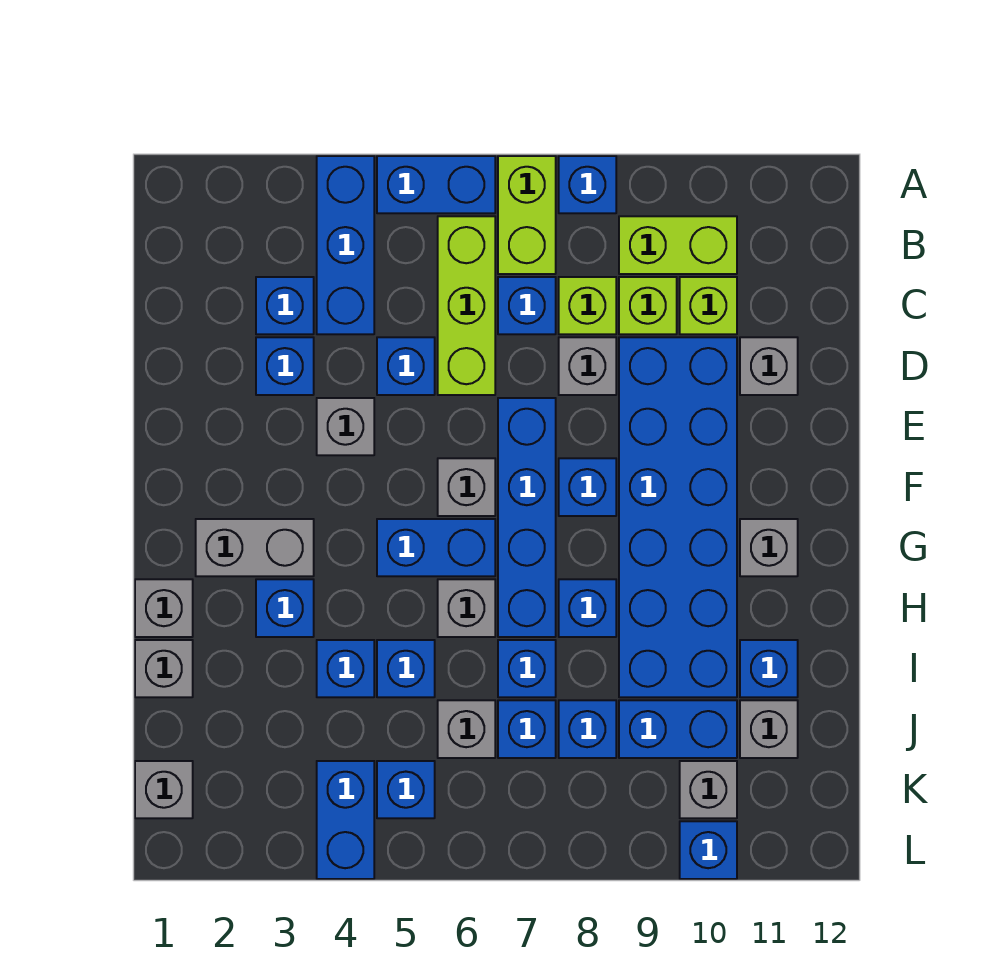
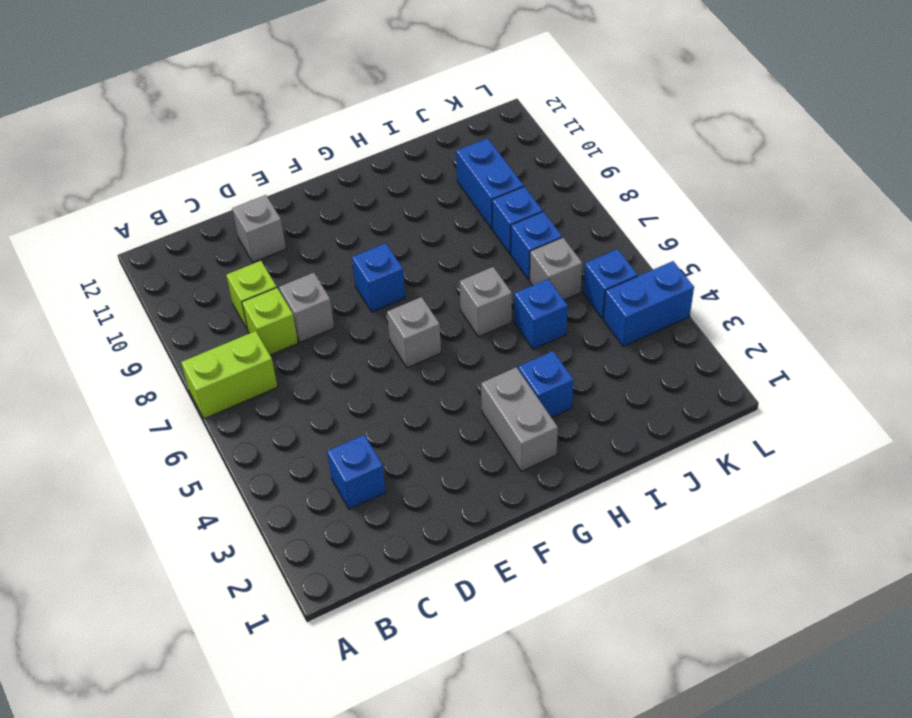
none -> blue brick A4:C4 level 1
none -> blue brick A5:A6 level 1
none -> blue brick A8 level 1
none -> lime brick B6:D6 level 1

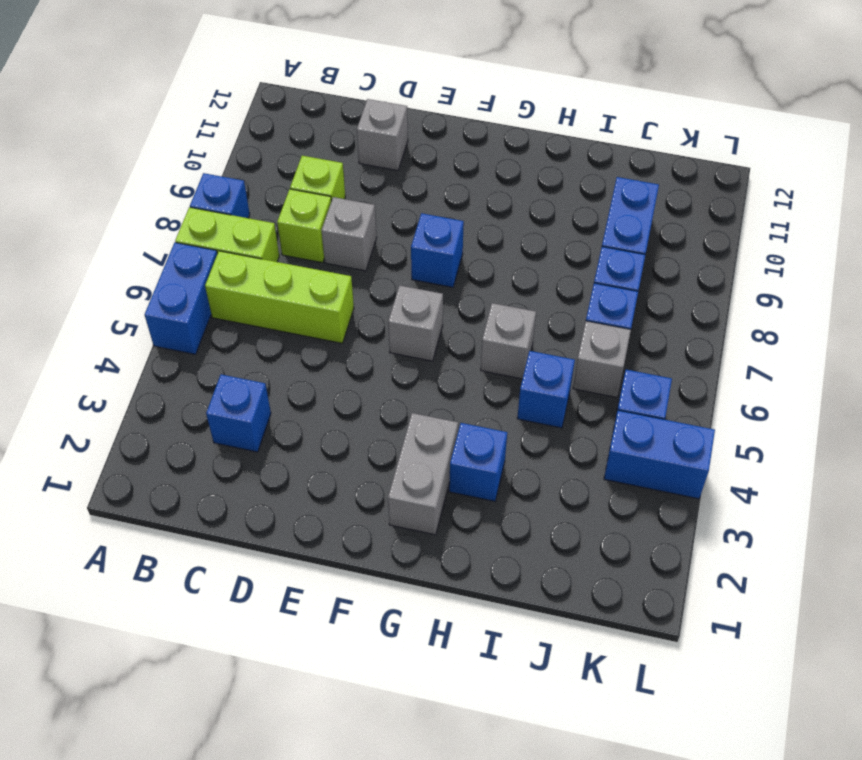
none -> blue brick A4:C4 level 1
none -> lime brick B9:B10 level 1
none -> blue brick C7 level 1
none -> lime brick C10 level 1

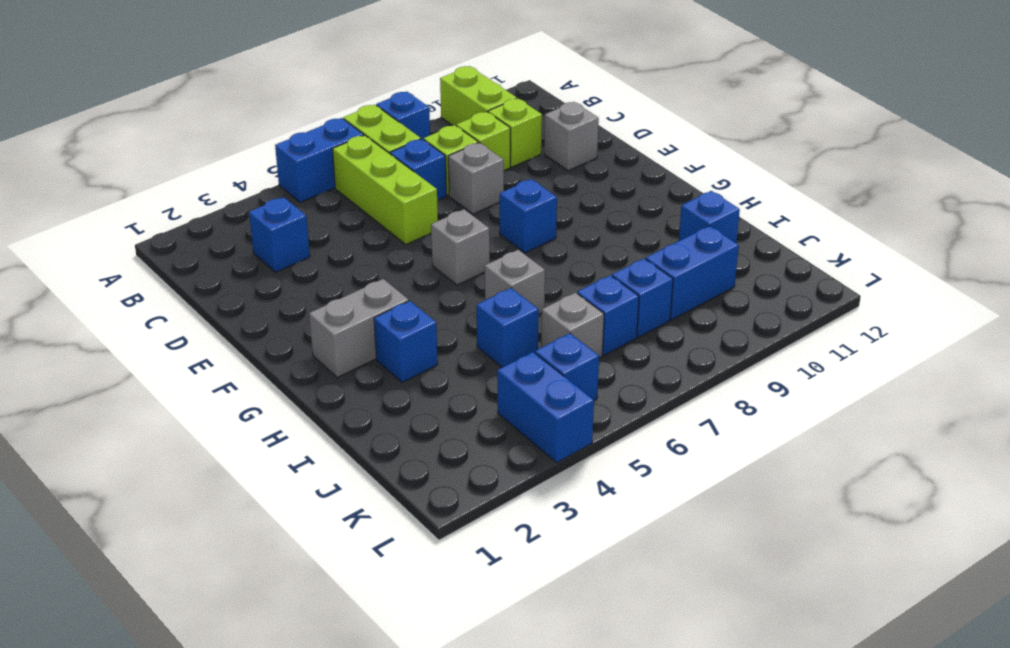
lime brick A10:B10 level 1 -> lime brick B9:B10 level 1
none -> blue brick A4:C4 level 1
none -> blue brick D3 level 1
none -> blue brick D5 level 1
none -> blue brick D9:I10 level 1

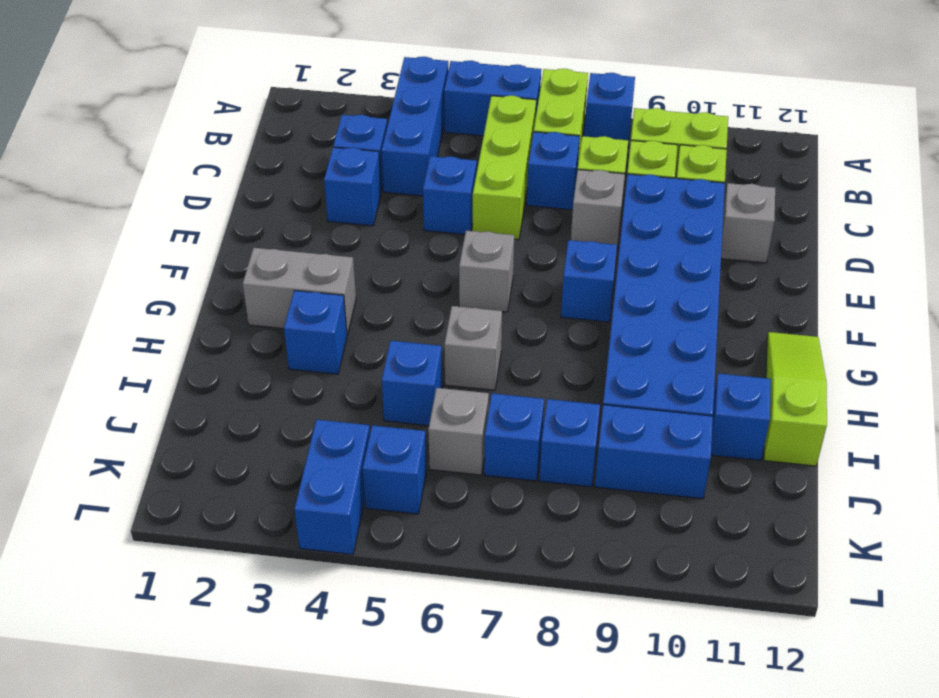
lime slope G12:I12 level 1 top I -> none
none -> grey brick E4 level 1
none -> blue brick E7:H7 level 1
none -> blue brick G5:G6 level 1
none -> grey brick G11 level 1

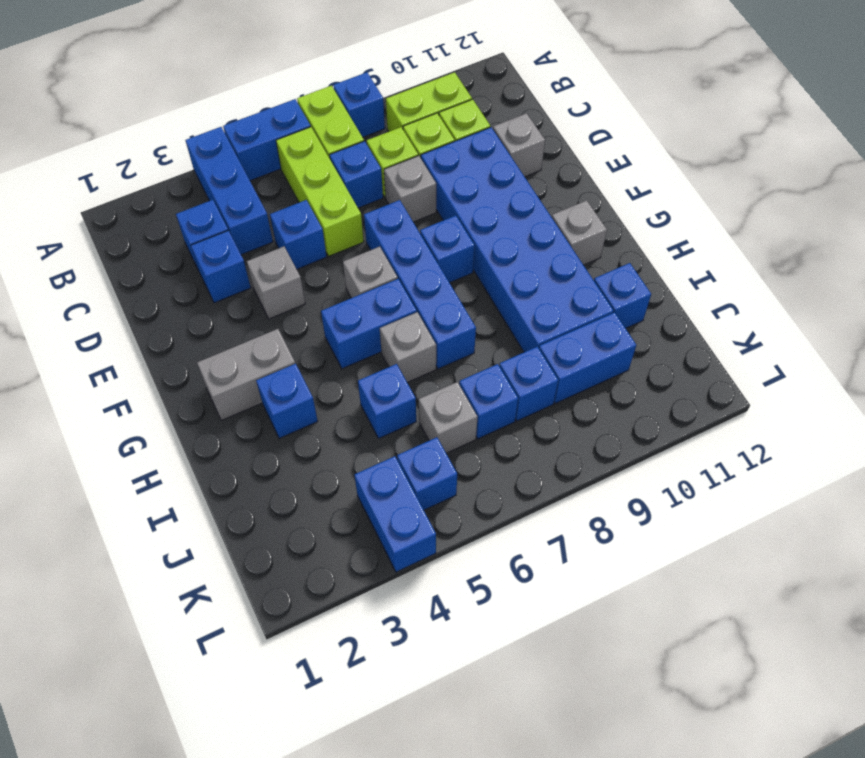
none -> grey brick H1 level 1
none -> blue brick H8 level 1
none -> grey brick I1 level 1
none -> blue brick I4 level 1

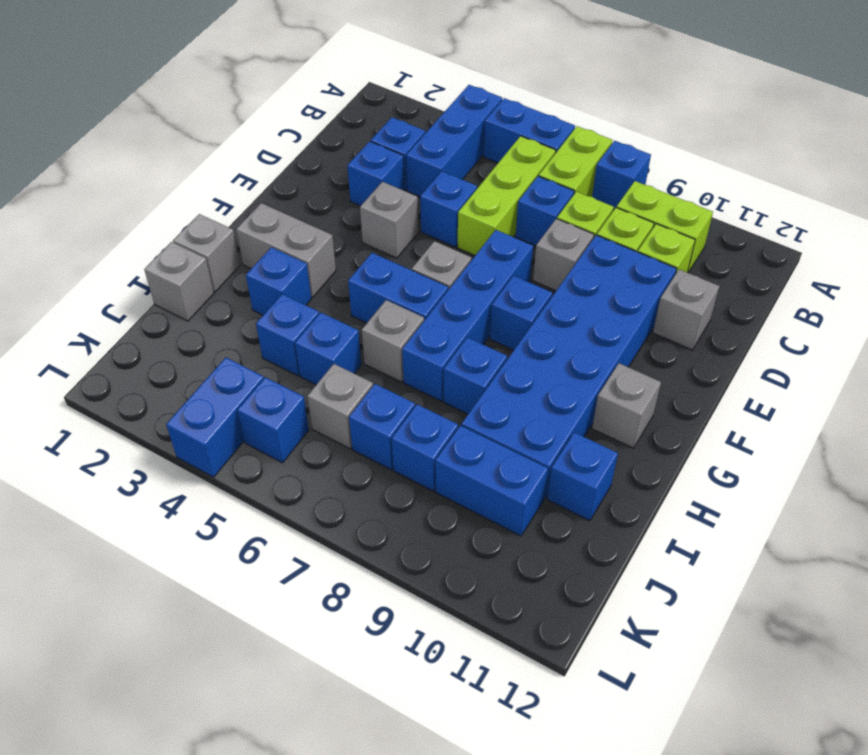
none -> blue brick I7 level 1
none -> grey brick J11 level 1
none -> grey brick K1 level 1
none -> grey brick K10 level 1

